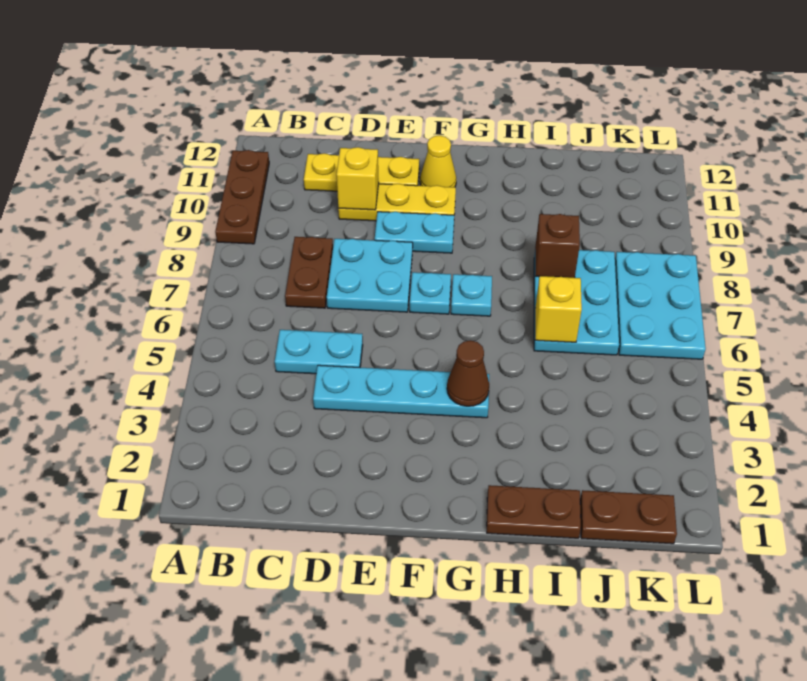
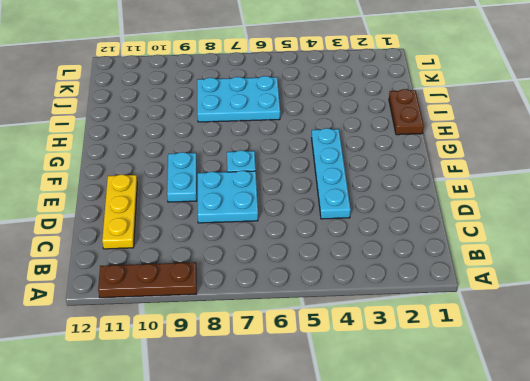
none -> cyan plate C5:D5 level 1
none -> brown plate C7:C8 level 1
none -> yellow plate D10:F10 level 1

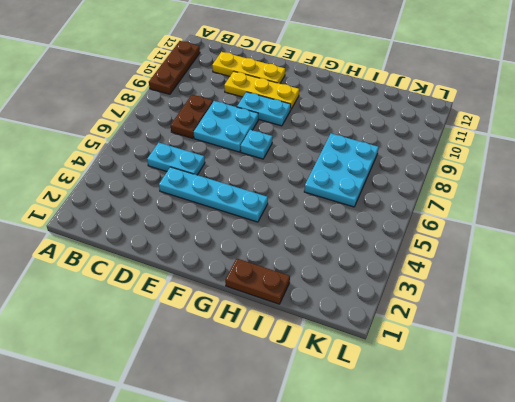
none -> yellow cone F11 level 1
none -> cyan plate G7 level 1
none -> brown plate J1:K1 level 1

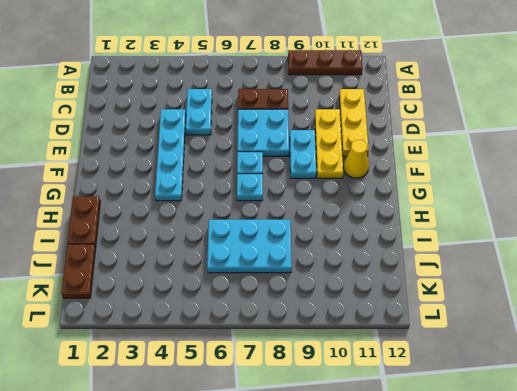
none -> cyan plate K6:L8 level 1
none -> yellow brick D10 level 2
none -> brown cone G4 level 2

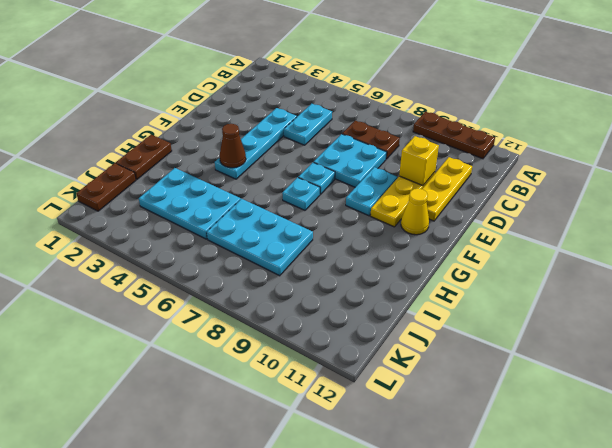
cyan plate I3:J5 level 1 -> cyan plate K6:L8 level 1
none -> yellow brick I6 level 2
none -> brown brick I8 level 2

